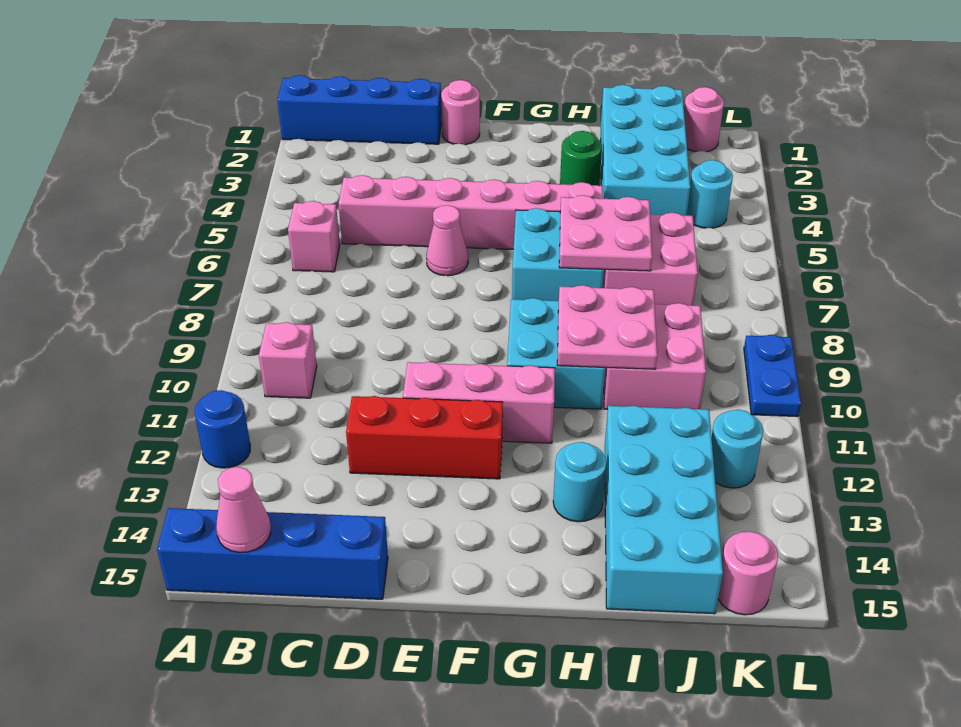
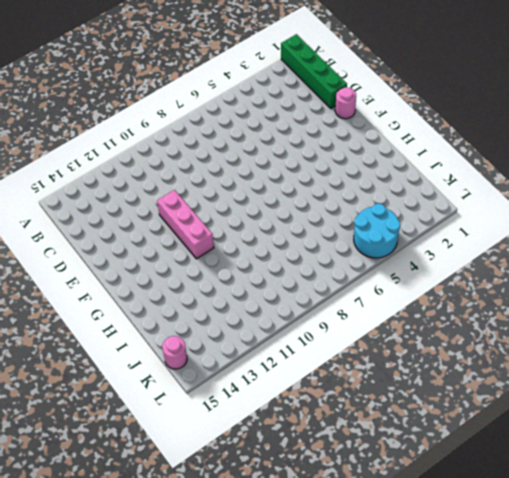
green brick A1:D1 level 1 -> blue brick A1:D1 level 1
cyan round brick K4:L5 level 1 -> cyan round brick K4 level 1
none -> blue round brick A12 level 1
none -> blue brick A15:D15 level 1
none -> pink brick B6 level 1

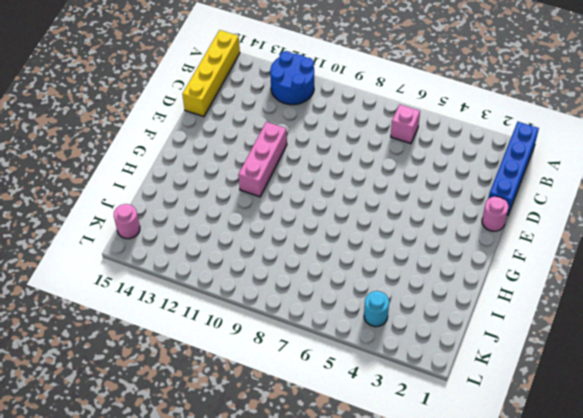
blue round brick A11:B12 level 1 -> blue round brick A12 level 1
yellow brick A15:D15 level 1 -> blue brick A15:D15 level 1
none -> pink brick B10 level 1
none -> pink brick C5:H5 level 1
none -> red brick D12:F12 level 1

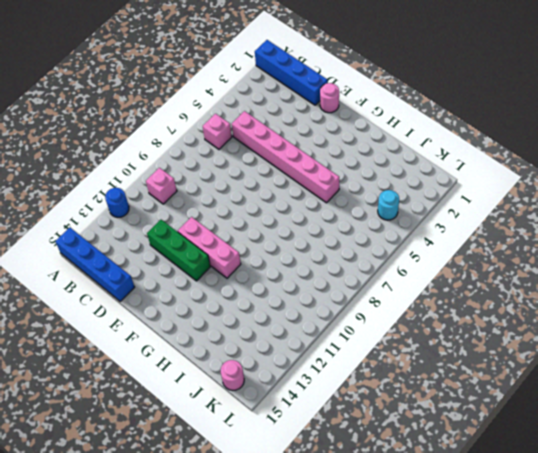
green brick D12:F12 level 1 -> red brick D12:F12 level 1
none -> pink cone E6 level 1
none -> cyan brick G6:H7 level 1
none -> cyan brick G9:H10 level 1

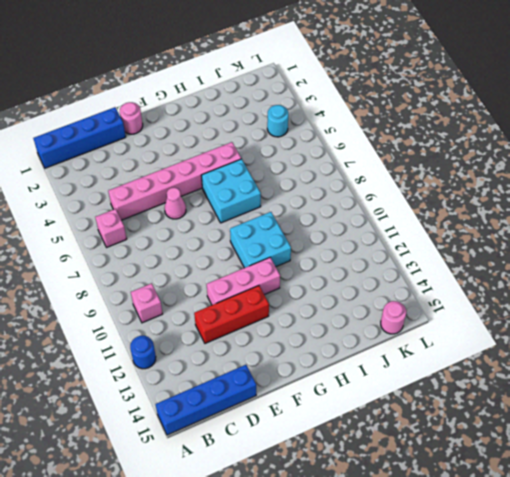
none -> green round brick H3 level 1
none -> cyan round brick H13 level 1
none -> cyan brick I1:J4 level 1

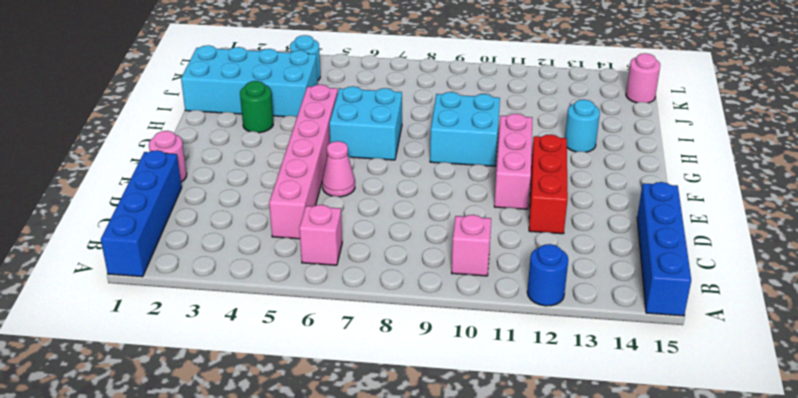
none -> pink brick I6:J7 level 1
none -> pink brick I9:J10 level 1
none -> cyan brick I12:J15 level 1

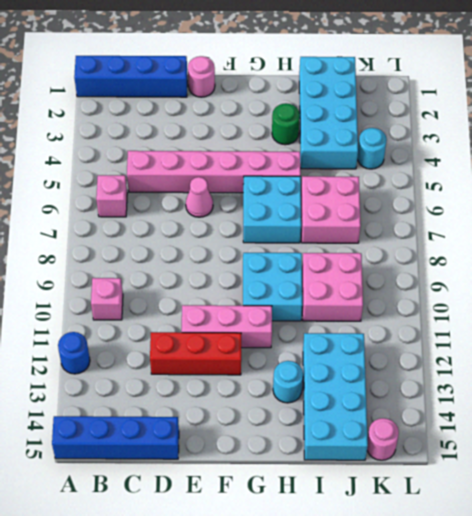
none -> pink round brick K1 level 1
none -> cyan round brick K12 level 1
none -> blue plate L9:L10 level 1

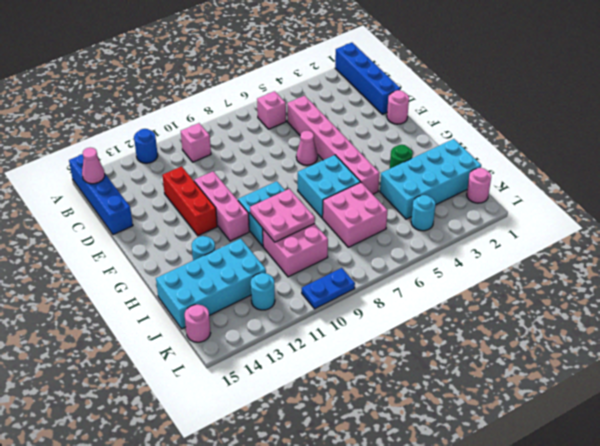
none -> pink plate H6:I7 level 2

